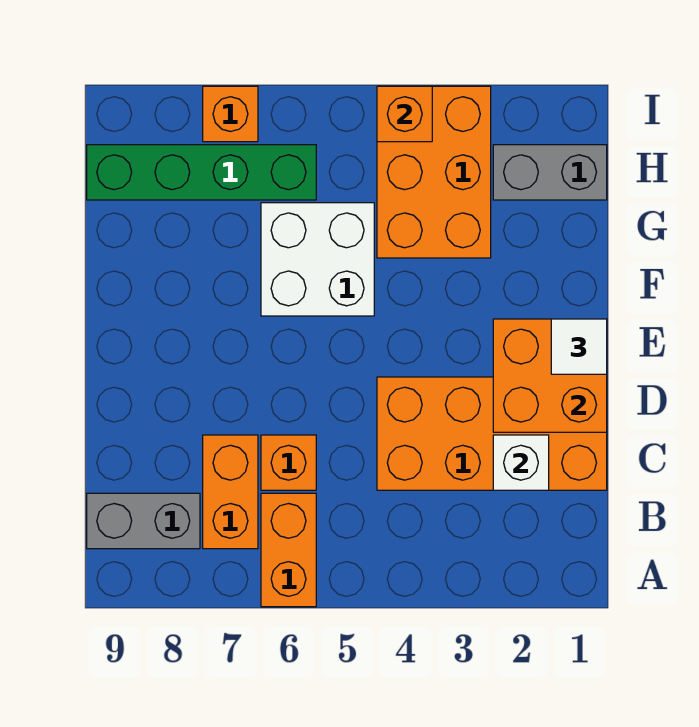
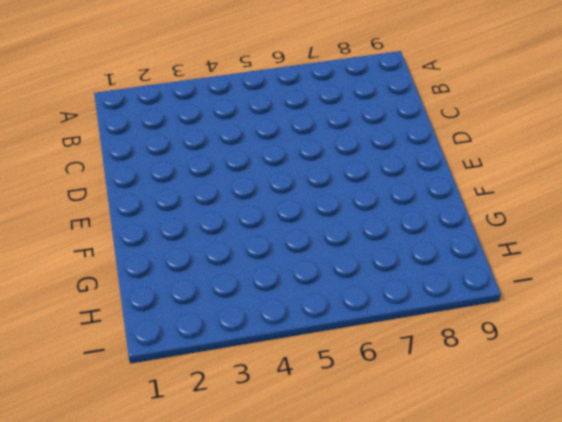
none -> orange brick A6:B6 level 1
none -> orange brick B7:C7 level 1
none -> grey brick B8:B9 level 1

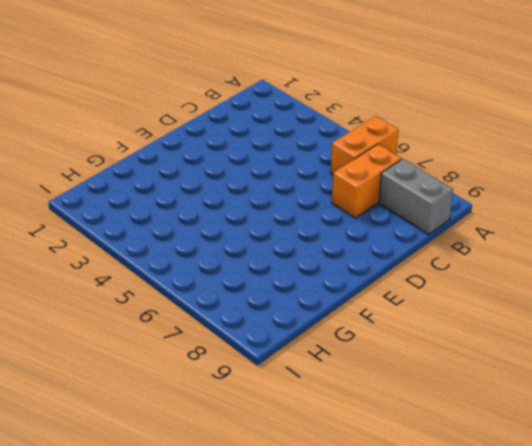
none -> orange brick C1:D4 level 1
none -> orange brick C6 level 1
none -> white brick F5:G6 level 1

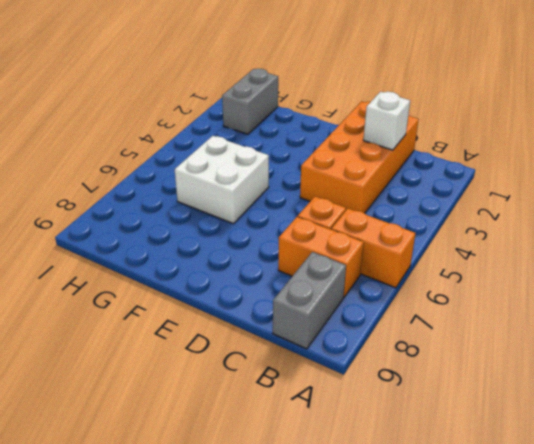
none -> orange brick G3:I4 level 1
none -> green brick H6:H9 level 1
none -> orange brick I7 level 1

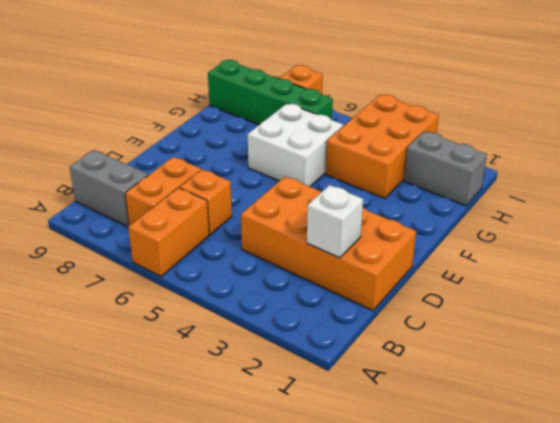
none -> orange brick D1:E2 level 2
none -> orange brick I4 level 2
none -> white tile E1 level 3

